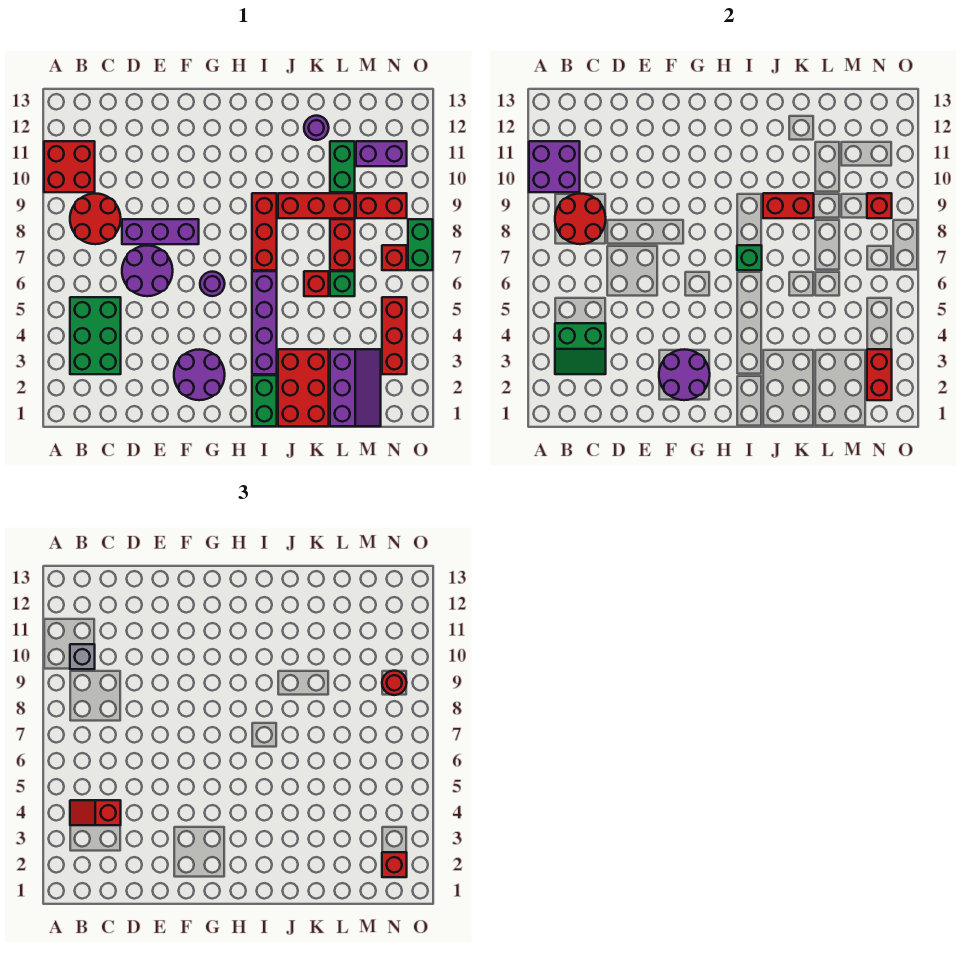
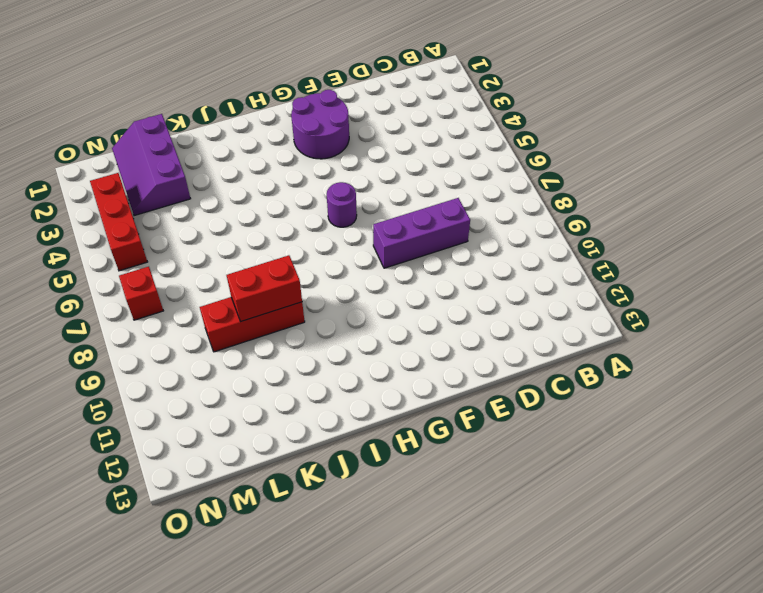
none -> red brick A10:B11 level 1
none -> green brick B3:C5 level 1
none -> red round brick B8:C9 level 1
none -> purple round brick D6:E7 level 1

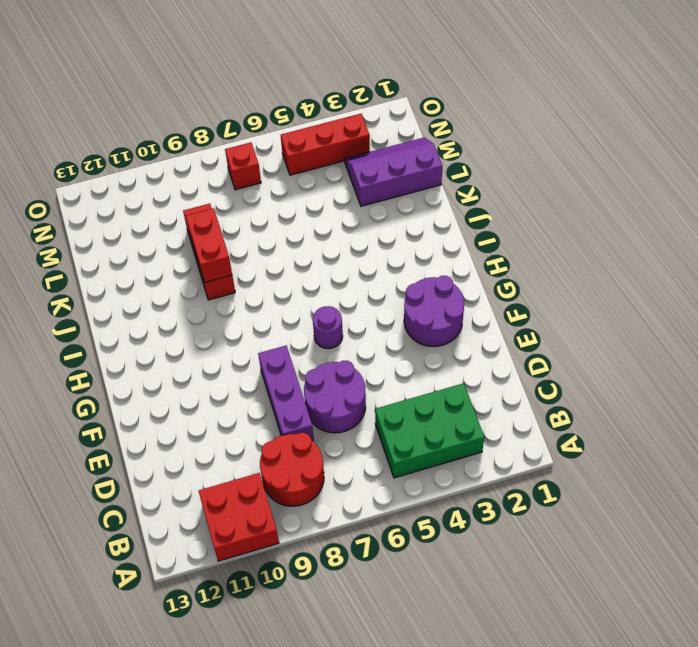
none -> green brick I1:I2 level 1
none -> purple brick I3:I6 level 1
none -> red brick I7:I9 level 1
none -> red brick J1:K3 level 1

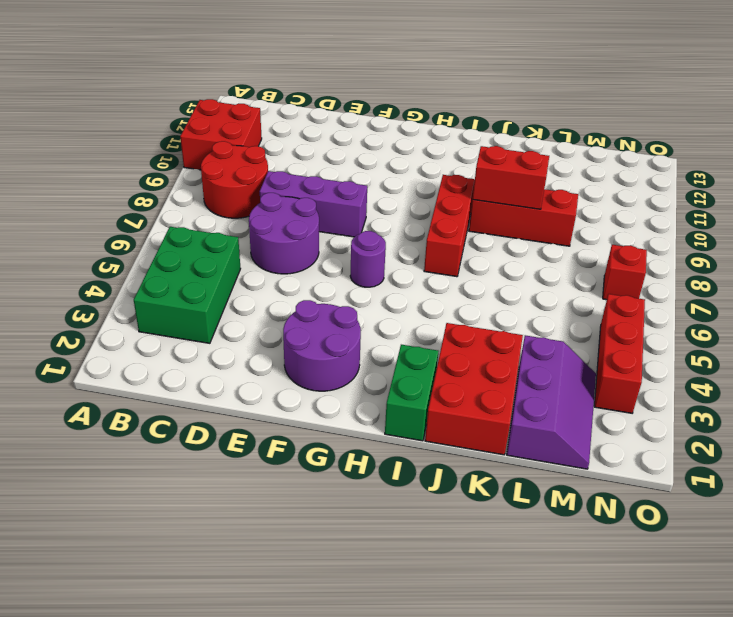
none -> purple brick I3:I6 level 1
none -> red brick K6 level 1
none -> purple round brick K12 level 1
none -> green brick L6 level 1

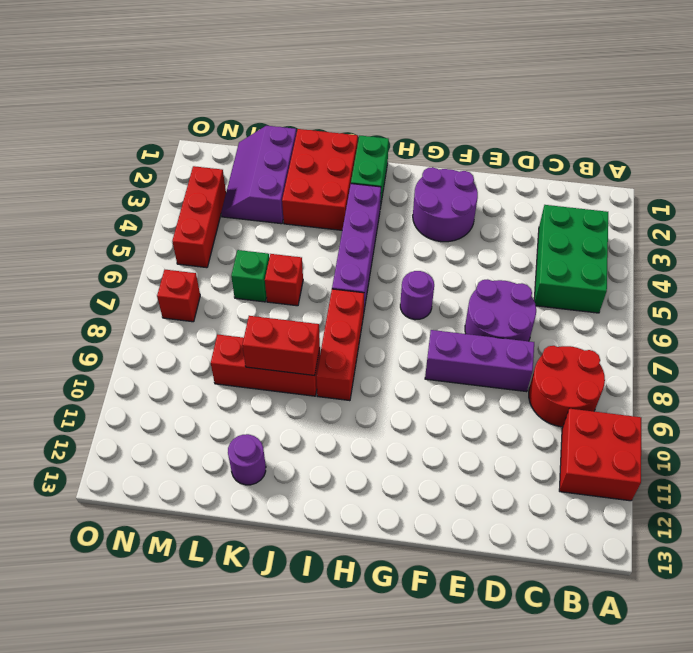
none -> red brick L7:L8 level 1
none -> green brick L10:L11 level 1
none -> red brick M9:N9 level 1
none -> purple brick M11:N11 level 1

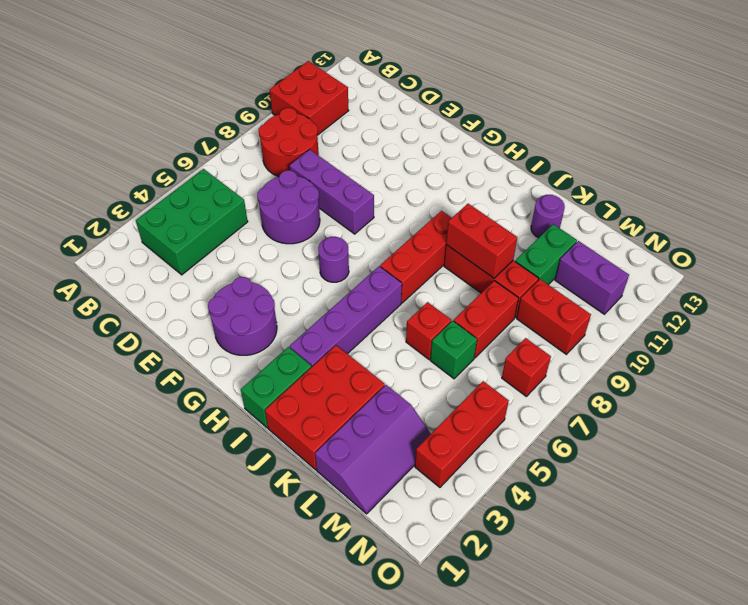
none -> green brick O7:O8 level 1
none -> purple brick A10:B11 level 2
none -> green slope B3:C4 level 2 top 4
none -> red round brick B8:C9 level 2

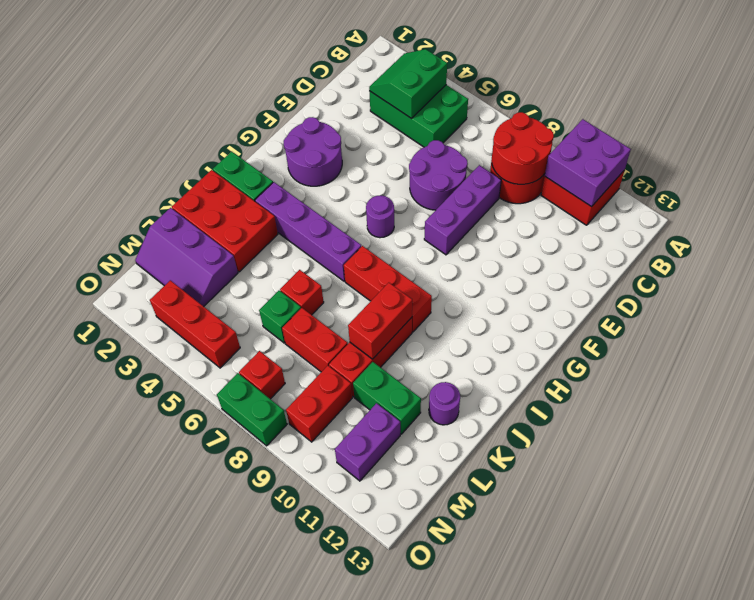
none -> purple round brick F2:G3 level 2
none -> green brick I7 level 2
none -> red brick N2:N3 level 2
none -> red brick N9 level 2

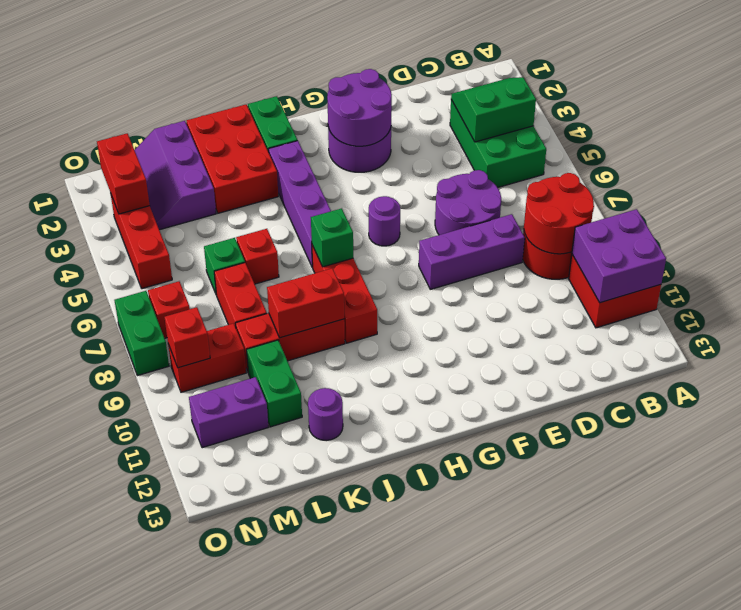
none -> red slope B4:C4 level 3 top C
none -> grey brick B10 level 3
none -> red brick N2 level 3
none -> red round brick N9 level 3

